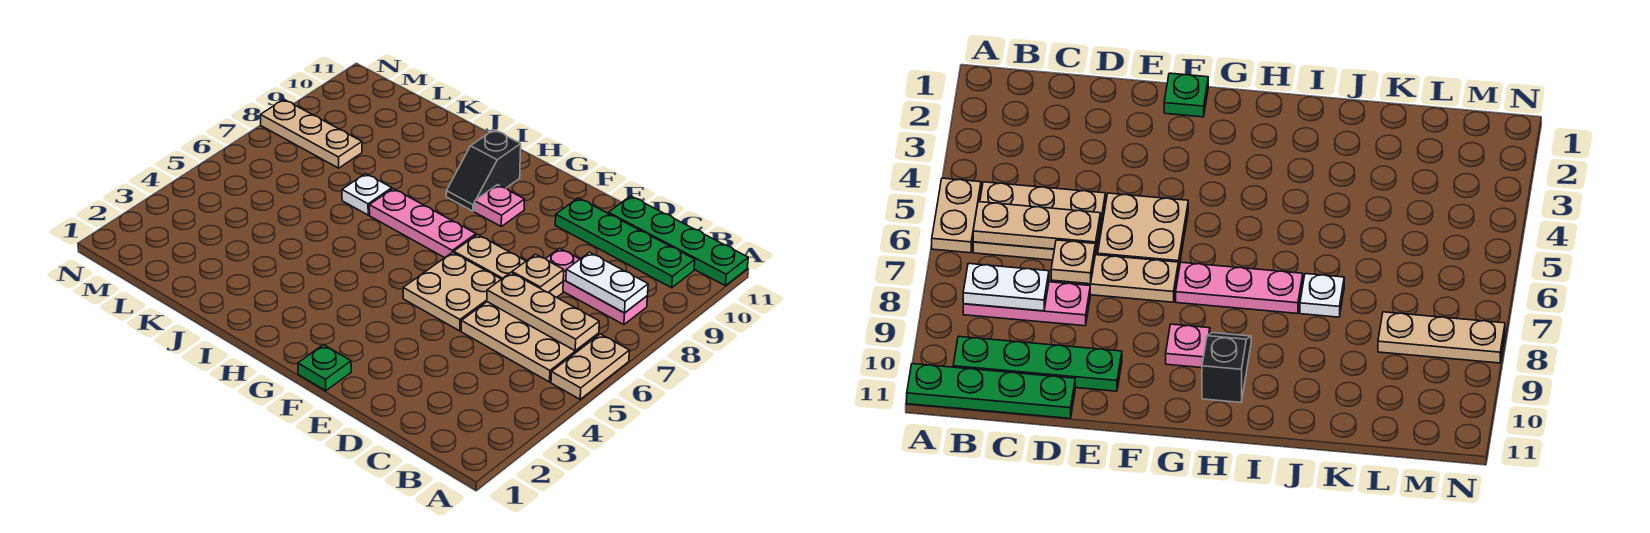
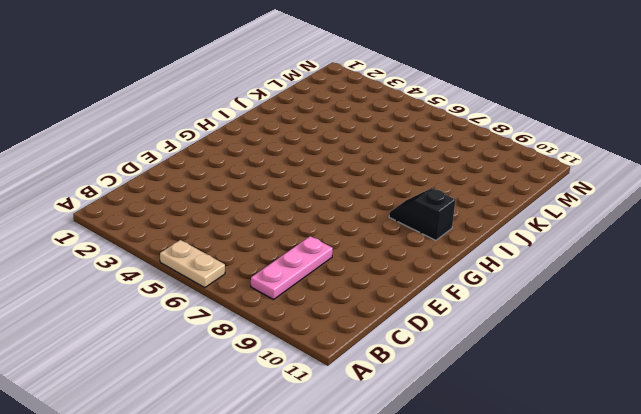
none -> green plate A11:D11 level 1
none -> tan plate B5:D6 level 1
none -> green plate B10:E10 level 1

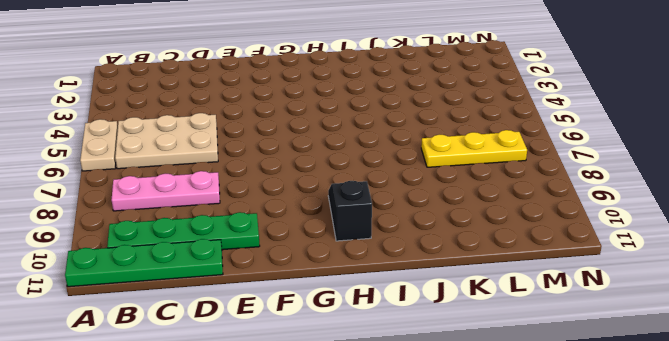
yellow plate K7:M7 level 1 -> none
none -> tan plate D7:F7 level 1
none -> tan plate E5:F6 level 1
none -> green plate F1 level 1

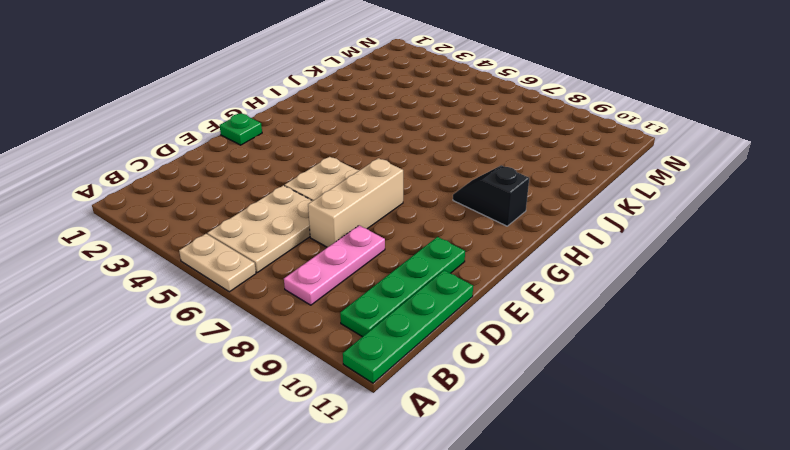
tan brick D7:F7 level 1 -> tan plate D7:F7 level 1
none -> pink plate G7:I7 level 1
none -> pink plate G9 level 1
none -> white plate J7 level 1

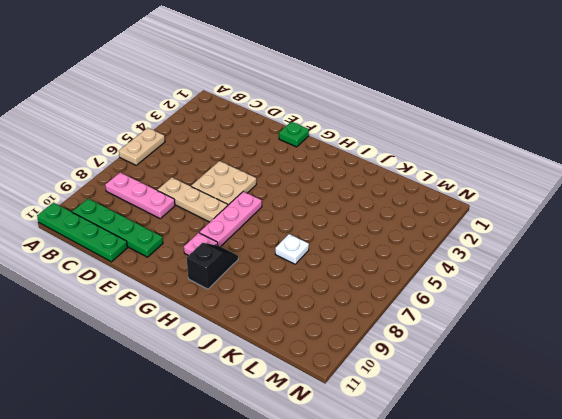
pink plate G6:G8 level 1 -> pink plate G7:I7 level 1
none -> tan plate B5:D6 level 1
none -> tan plate L8:N8 level 1
none -> tan plate B6:D6 level 2

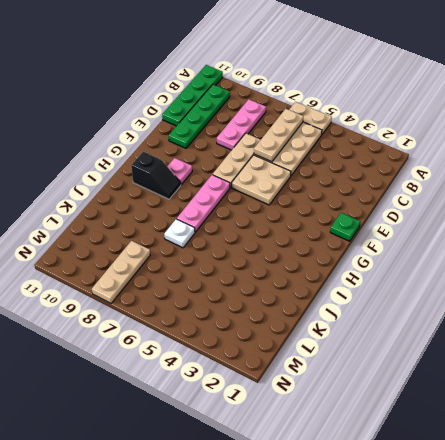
none -> white plate B8:C8 level 2
none -> tan plate D7 level 2

